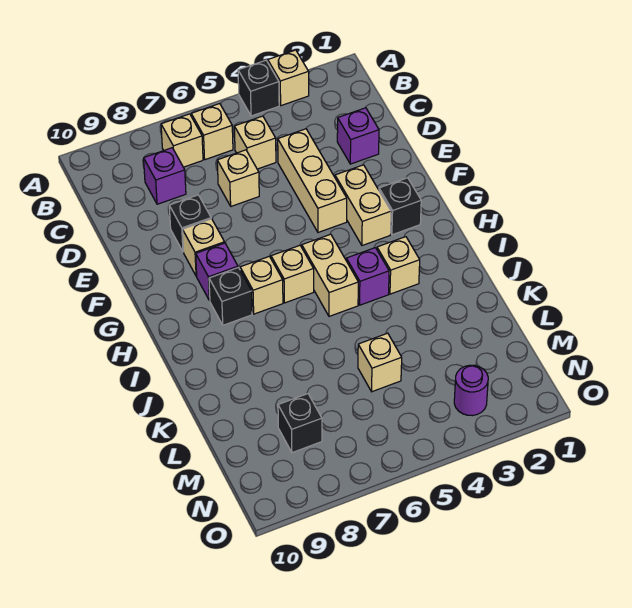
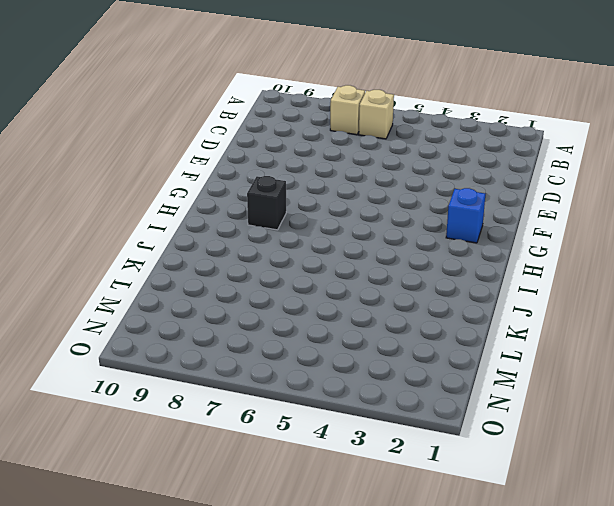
blue brick G2 level 1 -> black brick G2 level 1
none -> tan brick A3 level 1
none -> black brick A4 level 1
none -> tan brick C5 level 1

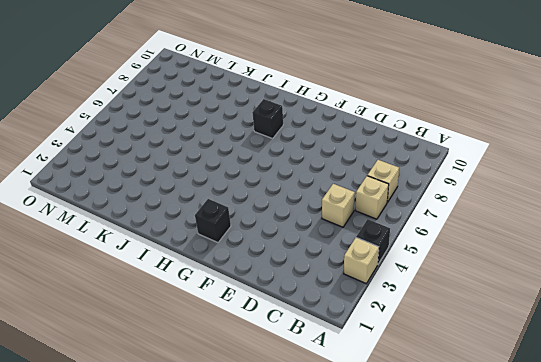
none -> purple brick C8 level 1
none -> purple brick D2 level 1
none -> tan brick D4:F4 level 1

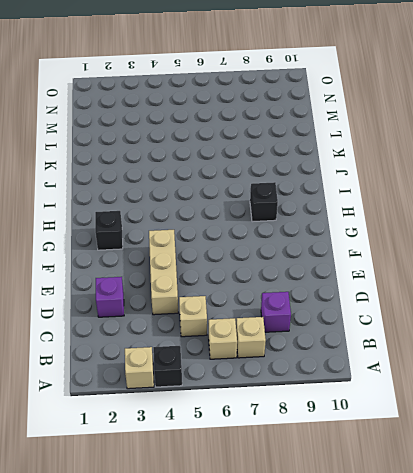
none -> tan brick D6 level 1
none -> black brick E8 level 1
none -> tan brick F3:G3 level 1

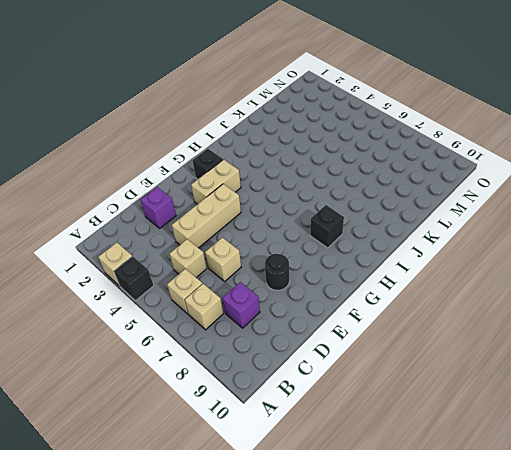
black round brick E8 level 1 -> black brick E8 level 1
none -> tan brick F8 level 1
none -> purple brick G8 level 1
none -> tan brick H5:I5 level 1

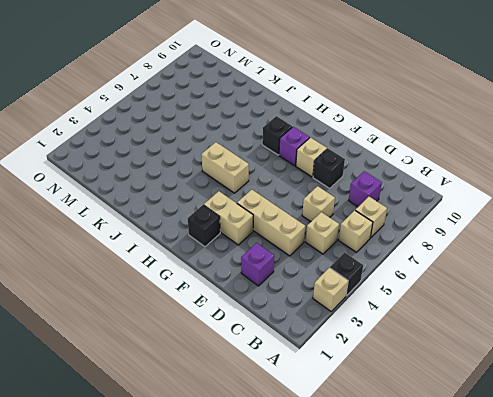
none -> tan brick H6 level 1
none -> tan brick H7 level 1
none -> tan brick I3 level 1

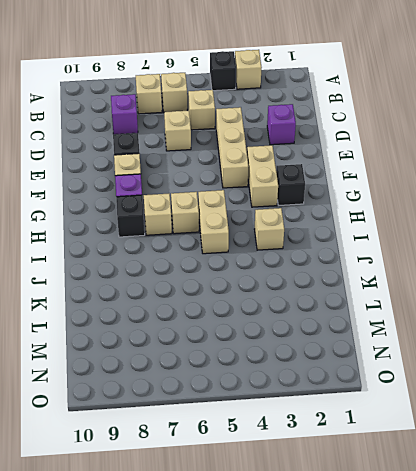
none -> purple brick I4 level 1
none -> tan brick L5 level 1
none -> black brick M8 level 1

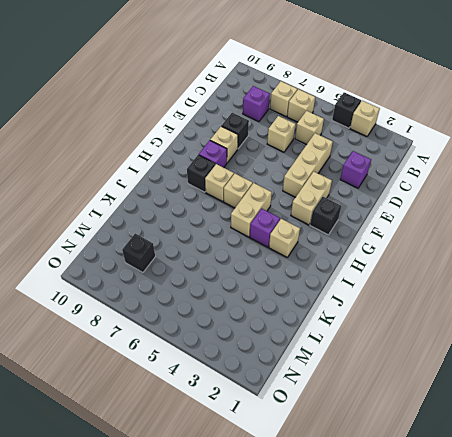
none -> tan brick L5 level 1
none -> purple round brick N3 level 1

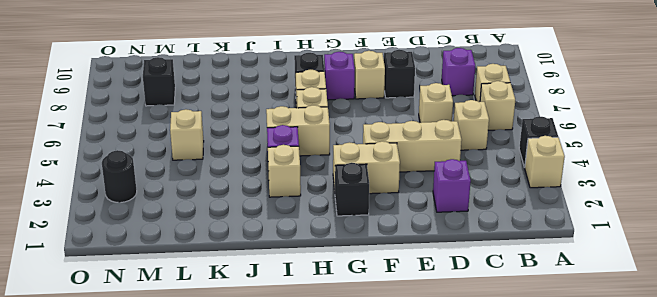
black round brick N3 level 1 -> purple round brick N3 level 1

